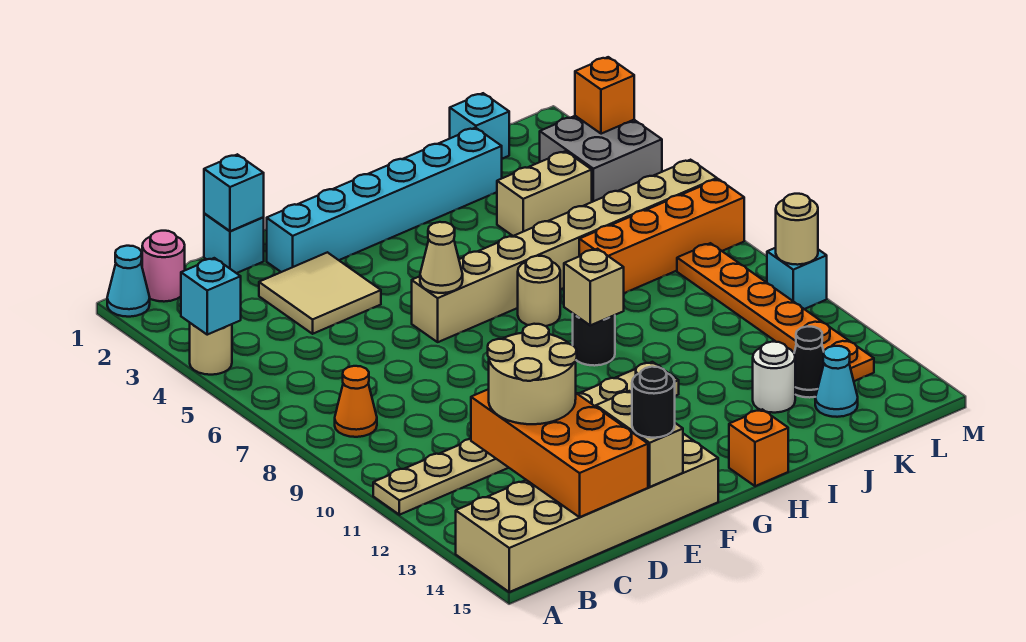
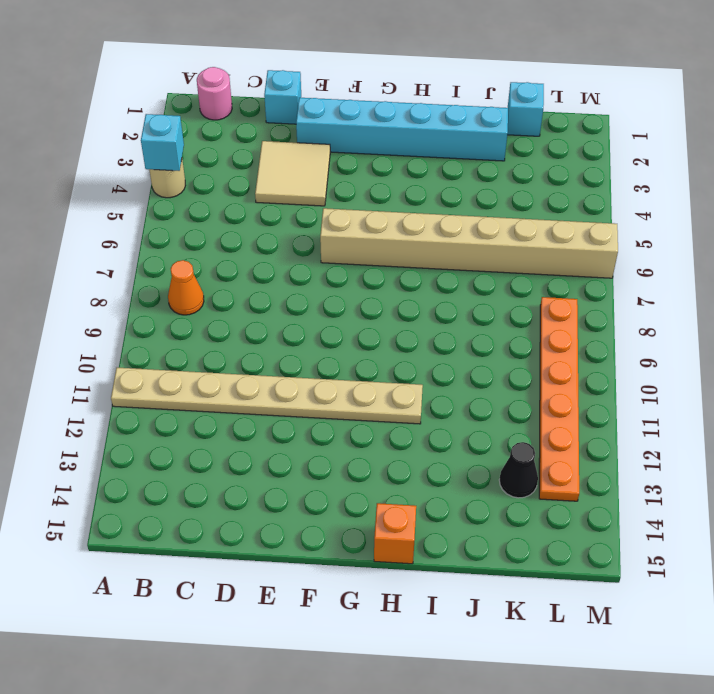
none -> cyan cone A1 level 1
none -> tan brick A14:F15 level 1
none -> tan round brick H7 level 1
none -> black round brick H9 level 1

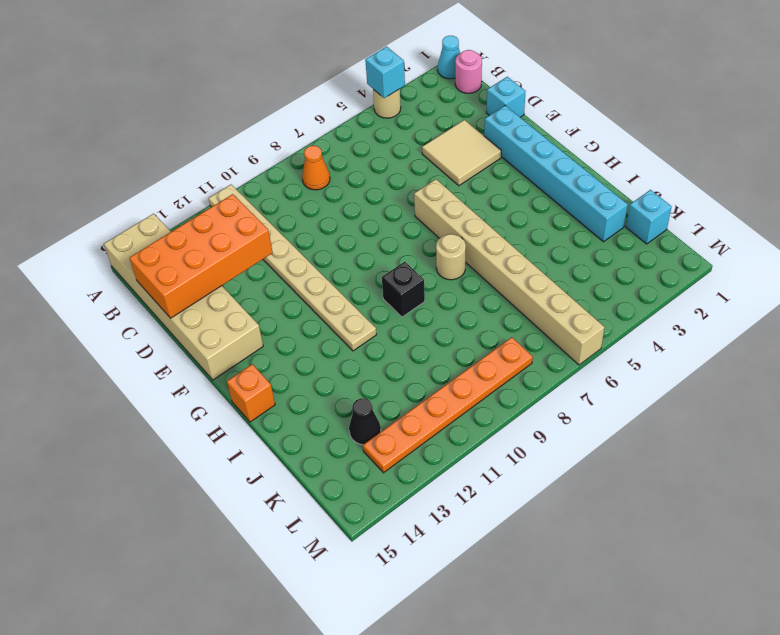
black brick H9 level 1 -> black round brick H9 level 1
none -> tan brick J4:K4 level 1
none -> orange brick J7:M7 level 1
none -> white round brick J13 level 1
none -> cyan cone K14 level 1

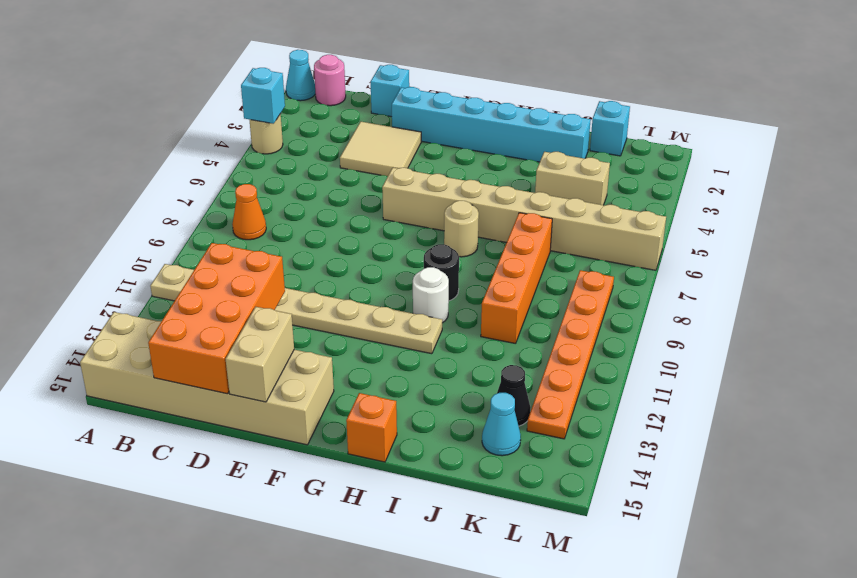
white round brick H10 level 1 -> white round brick J13 level 1
orange brick J7:J10 level 1 -> orange brick J7:M7 level 1
none -> grey brick L3:M4 level 1
none -> cyan brick M10 level 1
none -> cyan brick D1 level 2
none -> tan cone F6 level 2

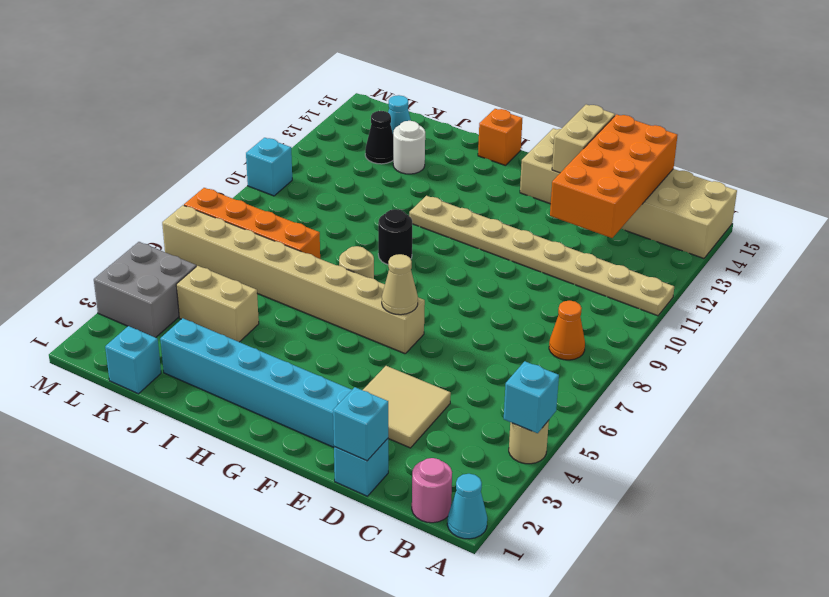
none -> orange plate L8:L13 level 1
none -> tan brick H9 level 2
none -> orange brick M3 level 2
none -> tan round brick M10 level 2

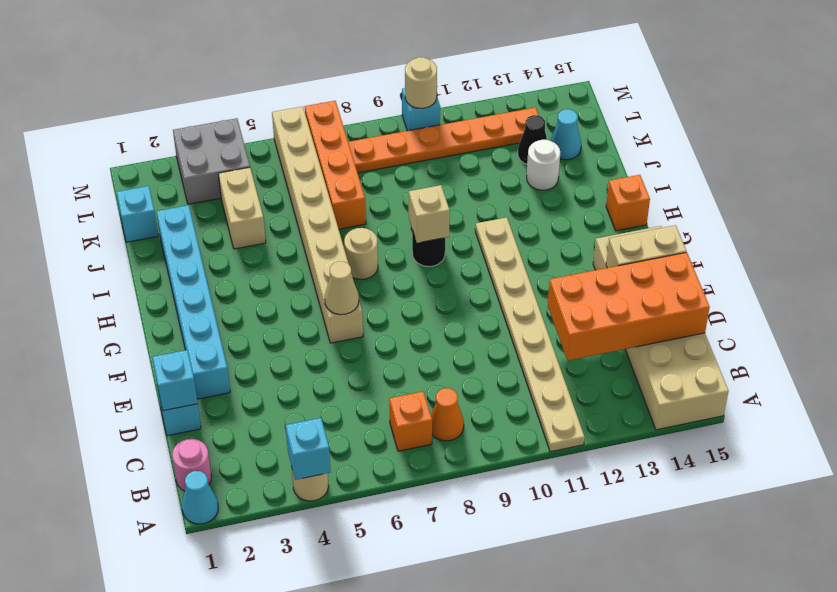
orange brick B7 level 1 -> orange brick M3 level 2
none -> tan tile D3:E4 level 1
none -> tan round brick C12:D13 level 3
none -> black round brick E15 level 3

